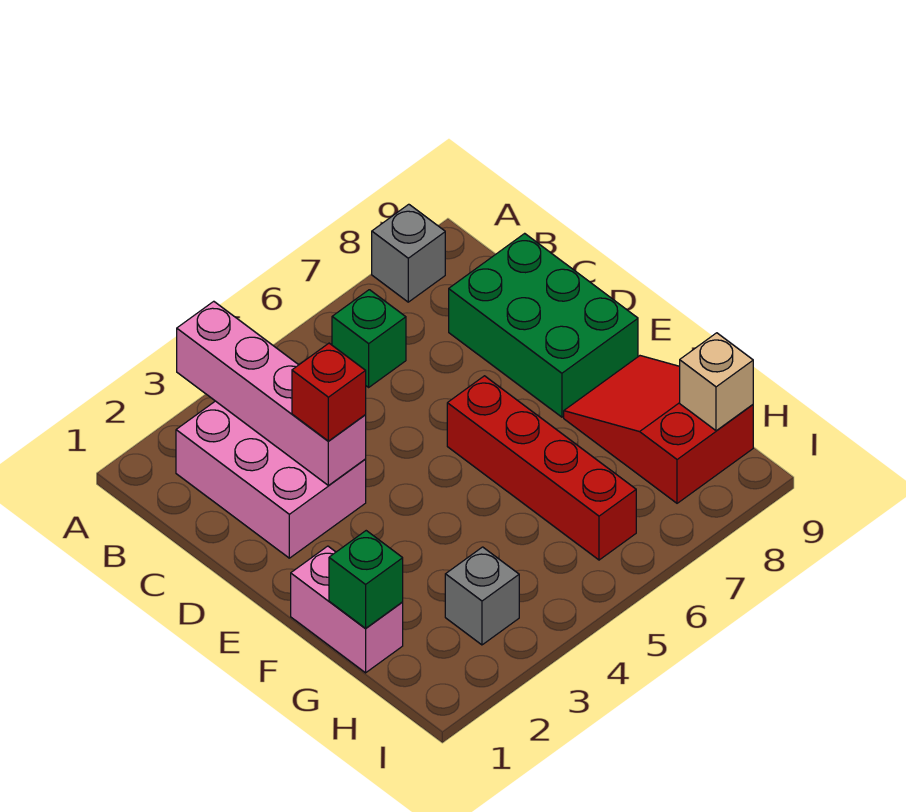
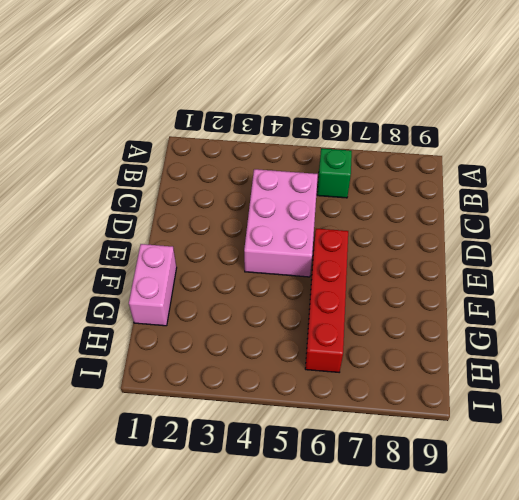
pink brick C4:E5 level 1 -> pink brick B2:D3 level 1
none -> grey brick A8 level 1
none -> green brick C8:E9 level 1
none -> red slope F8:H9 level 1 top H

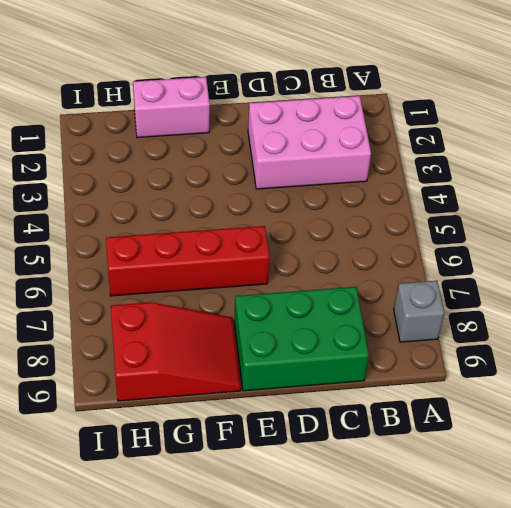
none -> green brick B6 level 1
none -> grey brick H3 level 1
none -> pink brick A3:D3 level 2

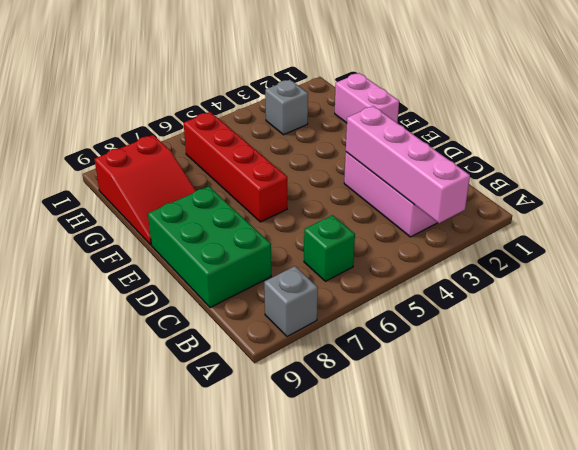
none -> green brick G1 level 2
none -> tan brick H9 level 2
none -> red brick D3 level 3

